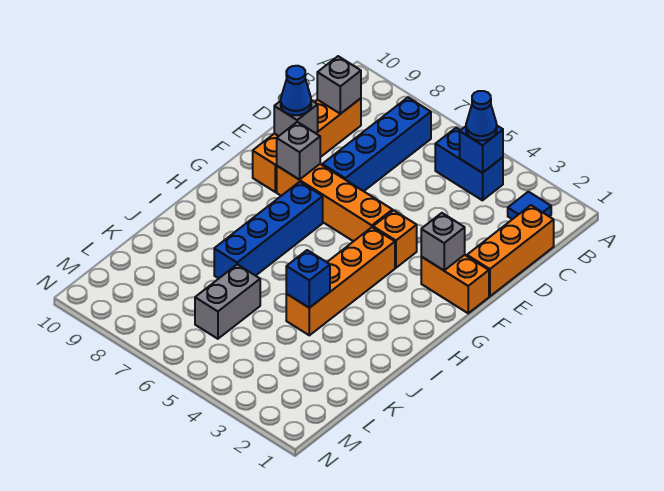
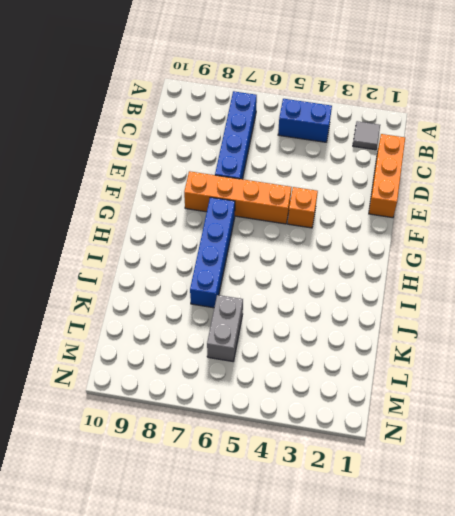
grey tile B2 level 1 -> blue tile B2 level 1
none -> orange brick C9:F9 level 1
none -> orange brick F1:F2 level 1
none -> orange brick G4:J4 level 1

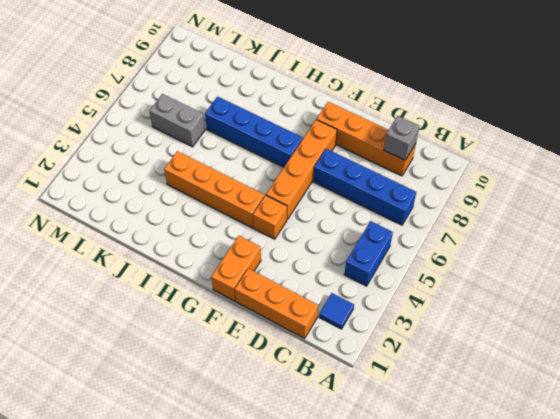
none -> blue brick B4 level 2
none -> grey brick E9 level 2
none -> grey brick F2 level 2

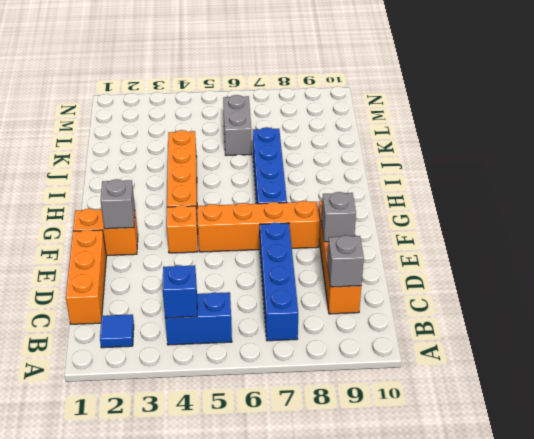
none -> grey brick F8 level 2
none -> blue brick J4 level 2
none -> blue cone B4 level 3

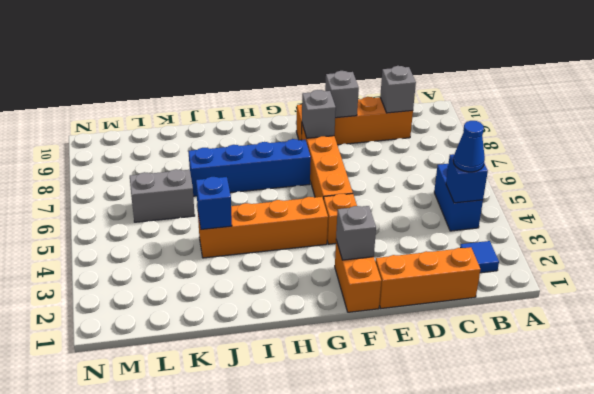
none -> blue brick B7:E7 level 1
none -> blue cone E9 level 3

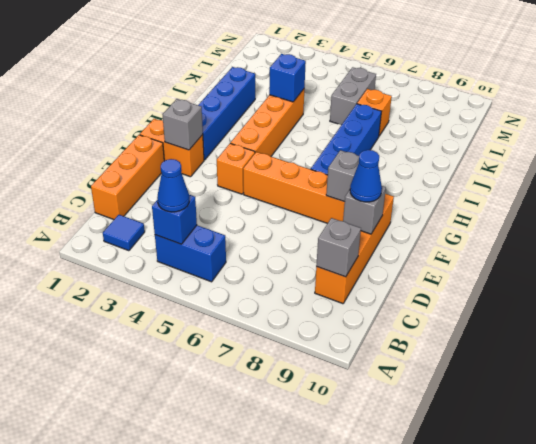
blue brick G2:J2 level 1 -> blue brick B7:E7 level 1
orange brick K7 level 1 -> none

